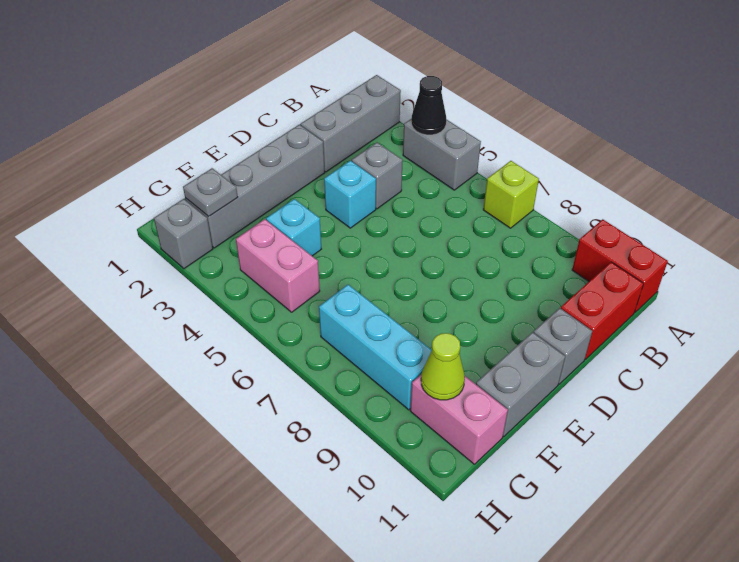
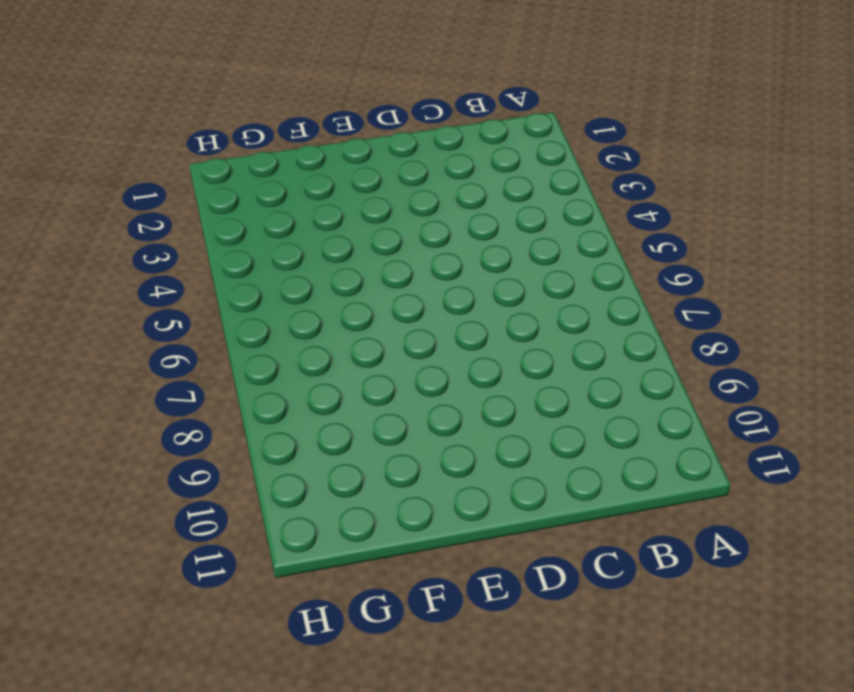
none -> grey brick A2:C2 level 1
none -> grey brick A4:A5 level 1
none -> lime brick A7 level 1

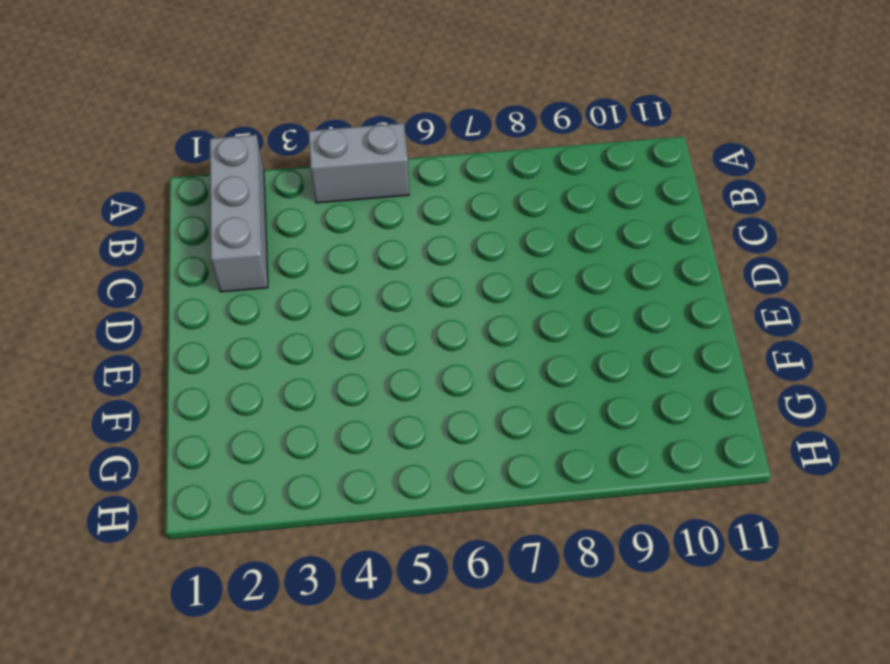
none -> lime brick A7 level 1
none -> red brick A10:A11 level 1
none -> red brick B11:C11 level 1

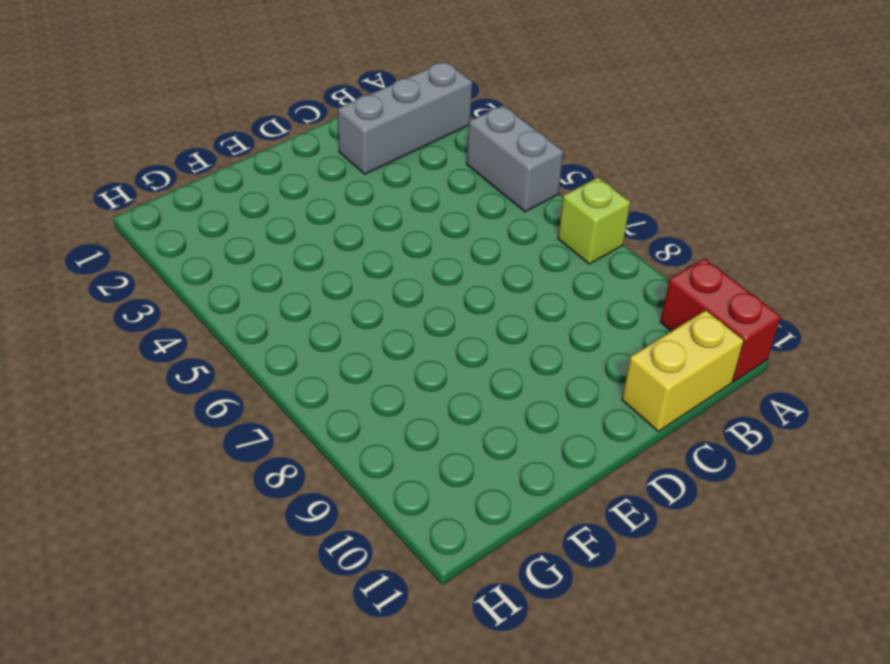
yellow brick B11:C11 level 1 -> red brick B11:C11 level 1
none -> grey brick C4 level 1
none -> grey brick D2:G2 level 1
none -> cyan brick D4 level 1

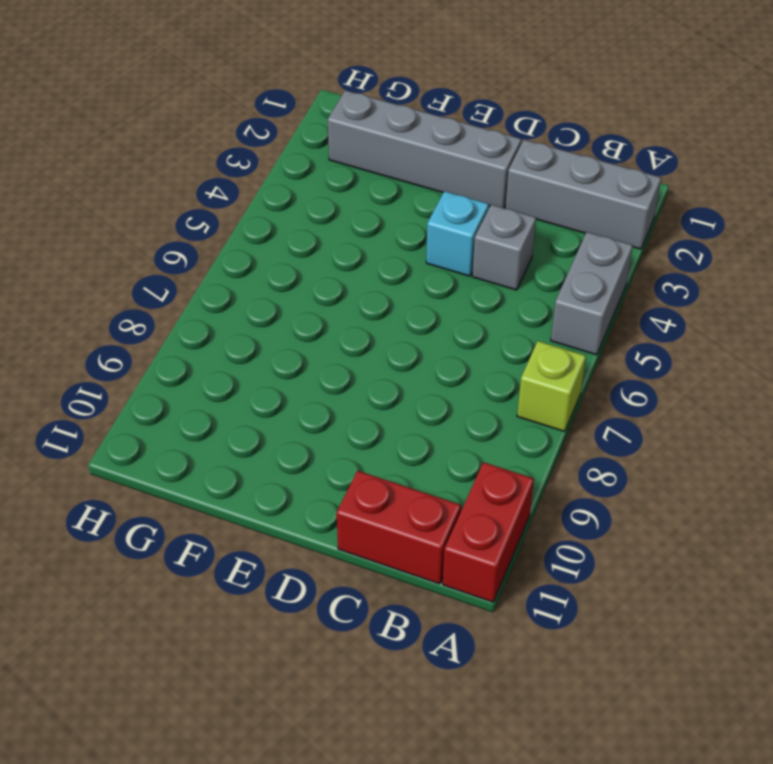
none -> grey brick D11 level 1
none -> grey brick E11:F11 level 1
none -> cyan brick F4 level 1

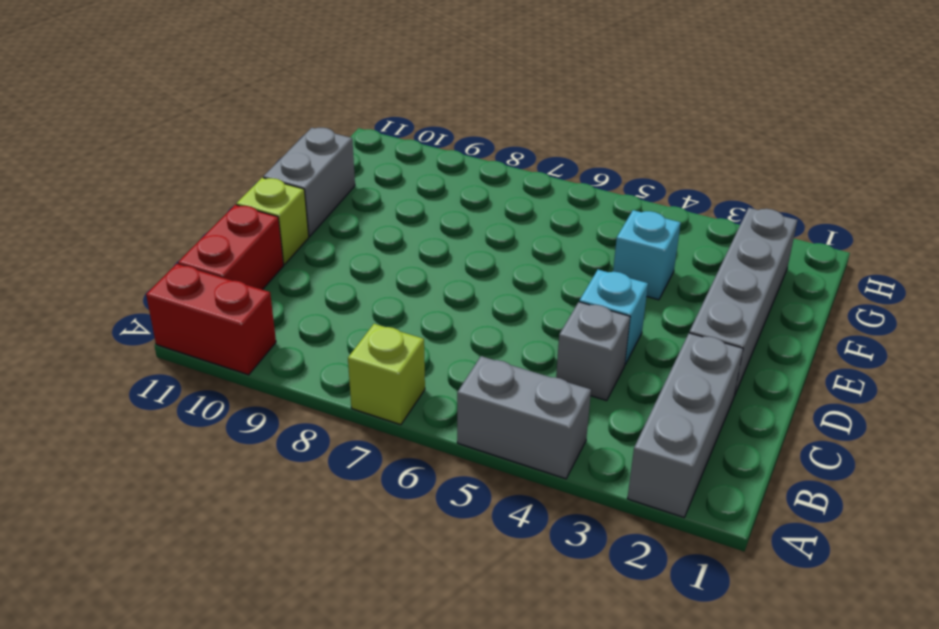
lime brick D11 level 1 -> grey brick D11 level 1
none -> pink brick G4:G5 level 1
none -> cyan brick G7:G9 level 1
none -> pink brick G10:G11 level 1

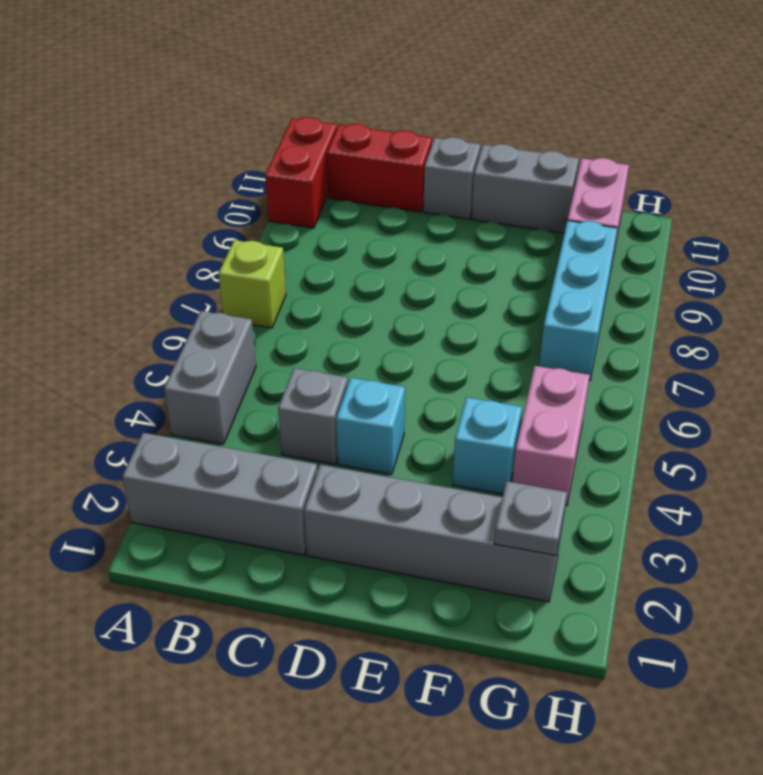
none -> grey brick H2 level 1
none -> black cone A4 level 2
none -> lime cone G10 level 2

